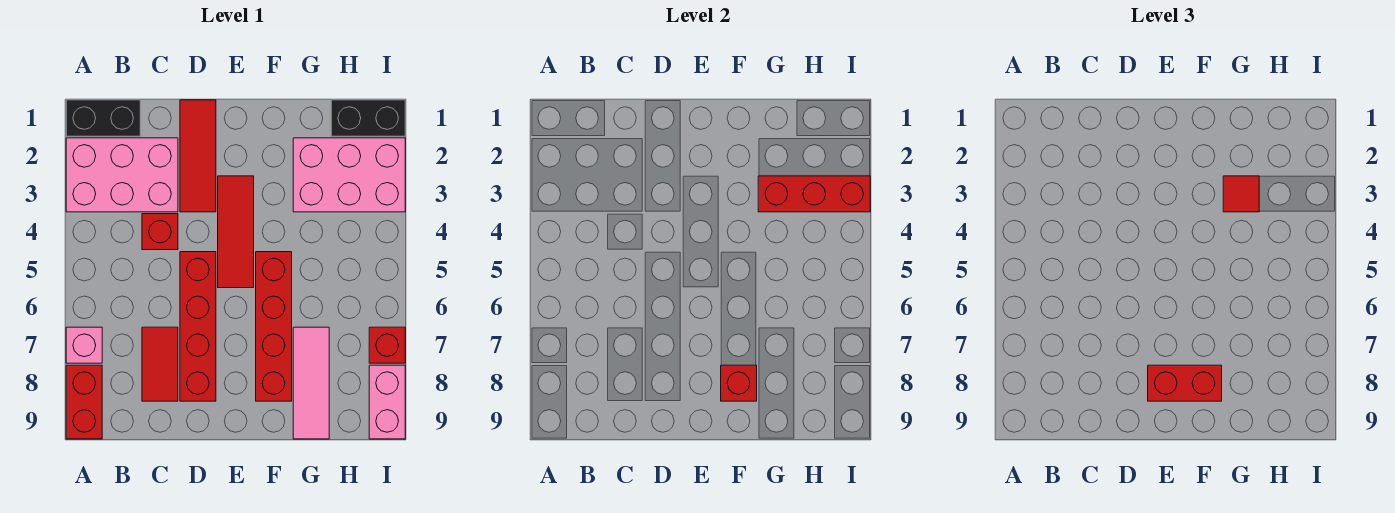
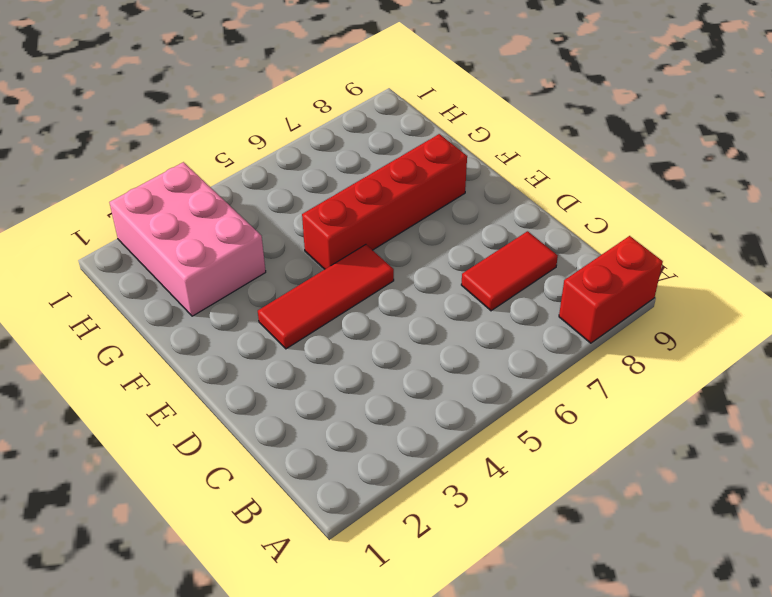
none -> black brick A1:B1 level 1
none -> pink brick A2:C3 level 1
none -> pink brick A7 level 1

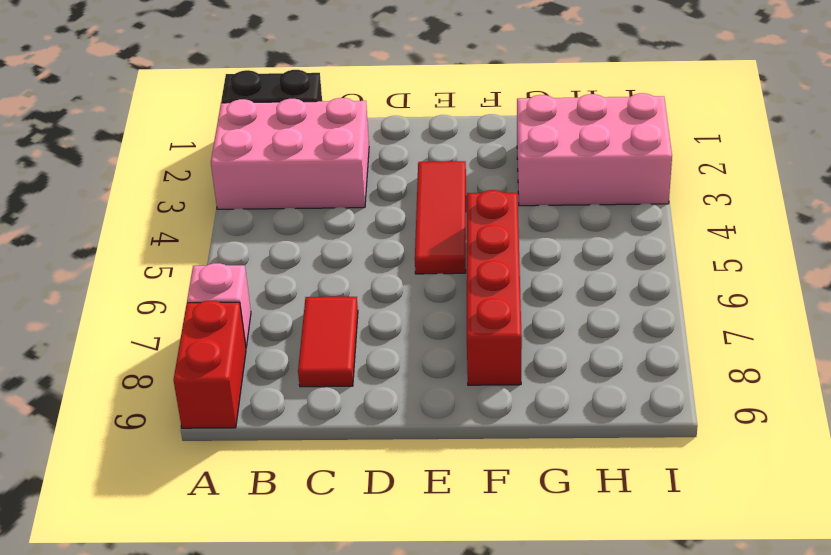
none -> red brick C4 level 1
none -> red tile D1:D3 level 1
none -> red brick D5:D8 level 1

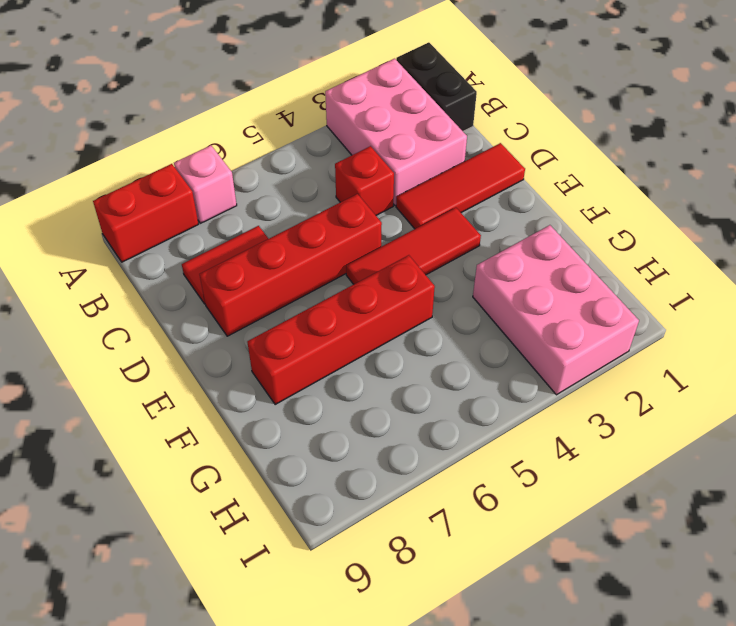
none -> pink tile G7:G9 level 1
none -> black brick H1:I1 level 1
none -> red brick I7 level 1

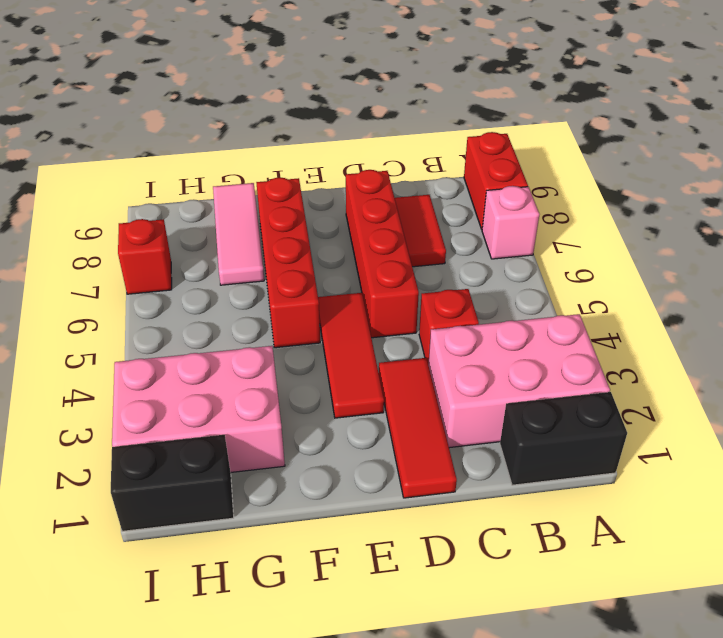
none -> pink brick I8:I9 level 1
none -> red brick F8 level 2
none -> red brick G3:I3 level 2

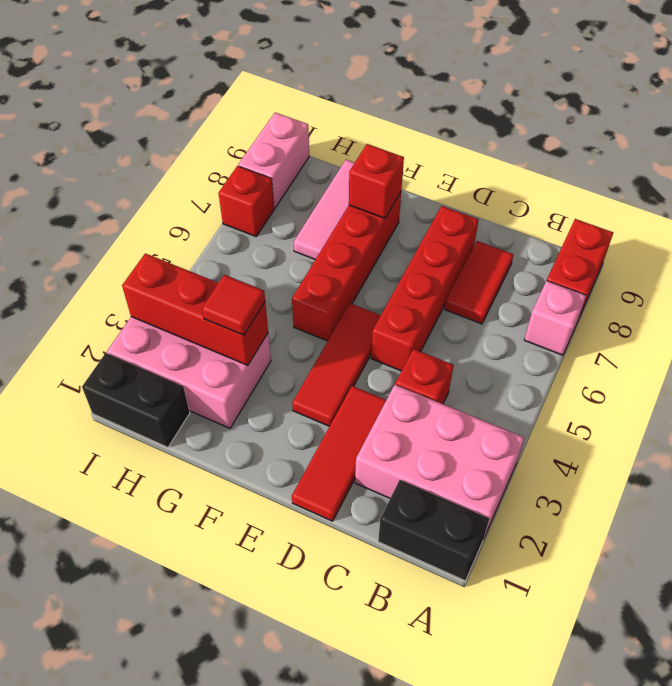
none -> red brick E8:F8 level 3

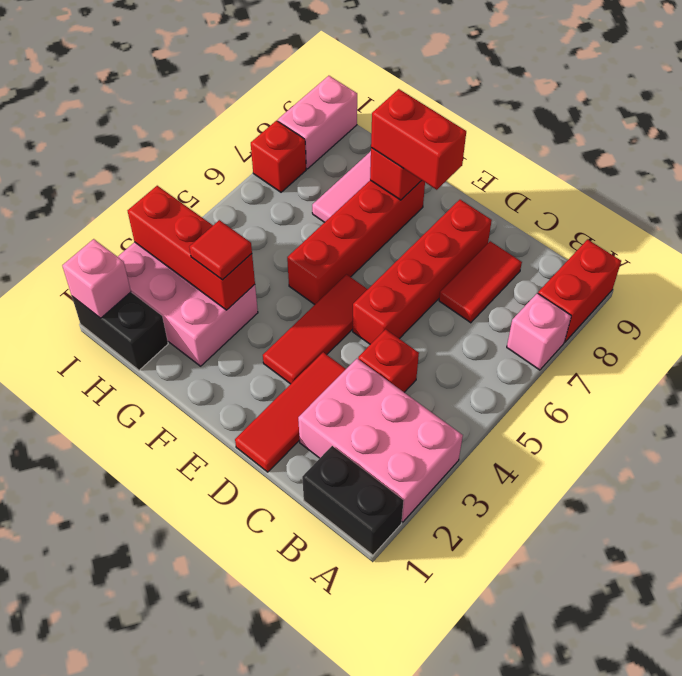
pink brick I1 level 2 -> none

